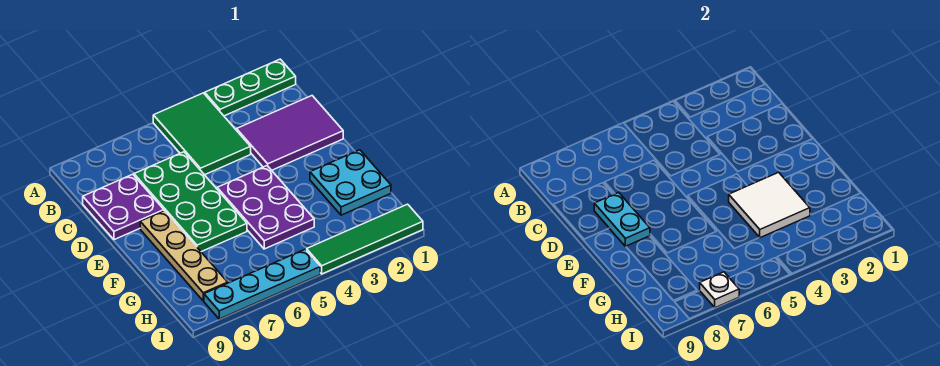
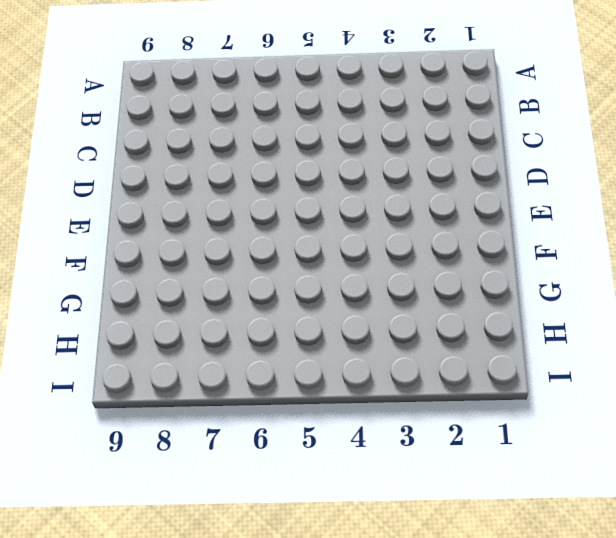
none -> green plate A1:A3 level 1
none -> green tile A4:C5 level 1
none -> purple tile C1:D3 level 1

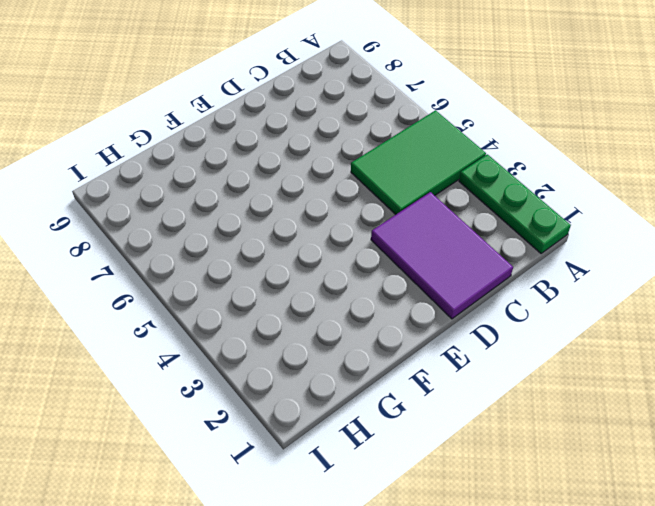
none -> green plate C6:F7 level 1
none -> purple plate C8:D9 level 1
none -> purple plate E4:G5 level 1

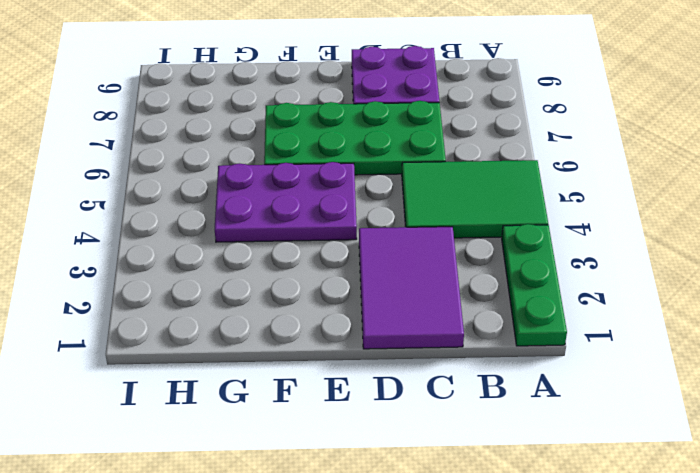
none -> tan plate E8:H8 level 1
none -> cyan plate F1:G2 level 1
none -> green tile I1:I4 level 1

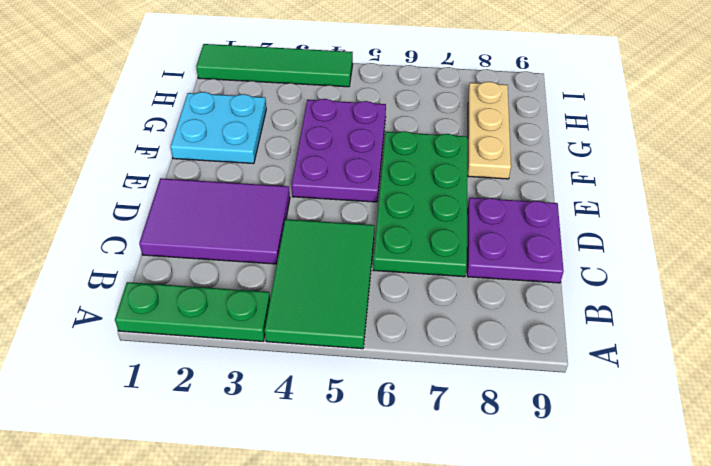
tan plate F8:H8 level 1 -> tan plate E8:H8 level 1
none -> cyan plate I5:I8 level 1
none -> cyan plate D8:E8 level 2
none -> white tile F3:G4 level 2

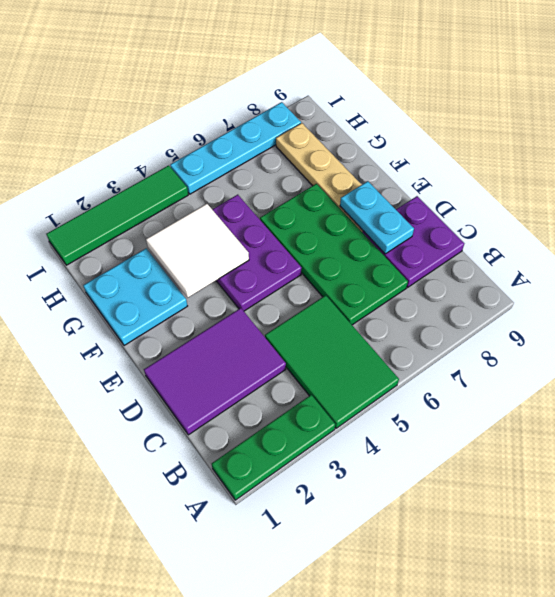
none -> white plate I7 level 2

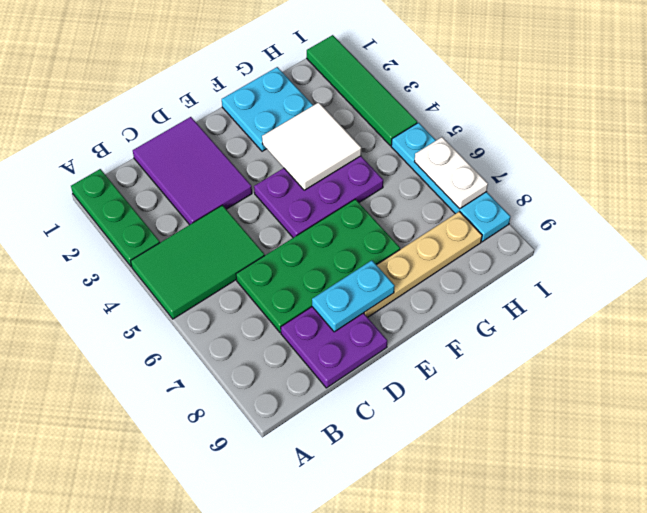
white plate I6:I7 level 2 -> white plate I7 level 2

